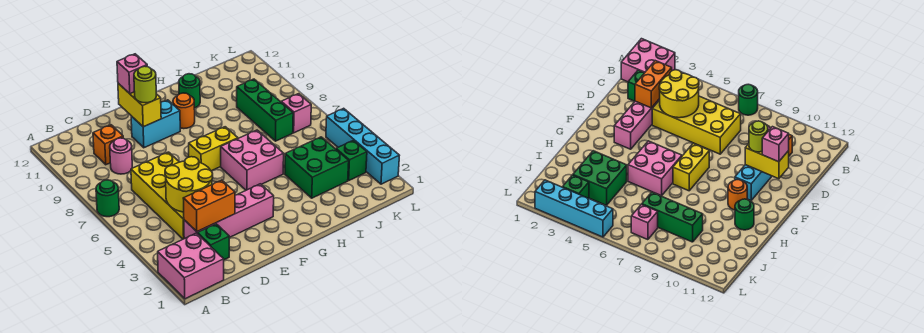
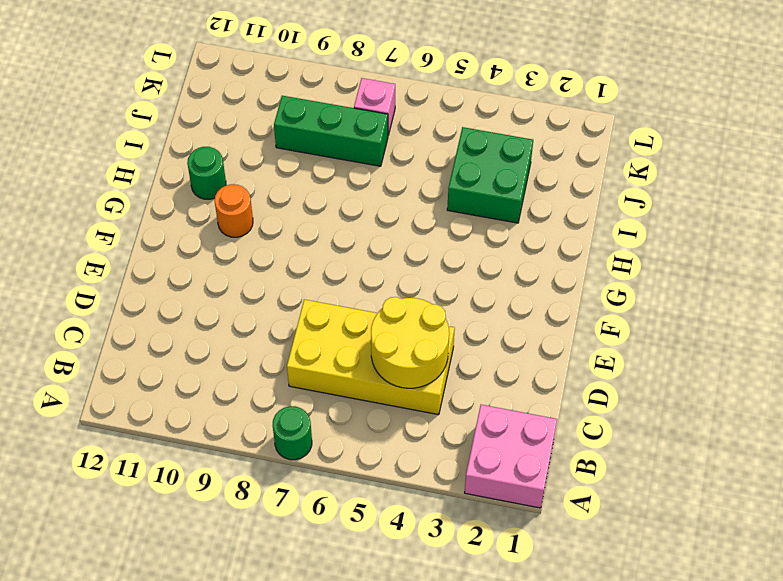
none -> green brick C2 level 1
none -> pink brick C3:F3 level 1
none -> pink round brick C9 level 1

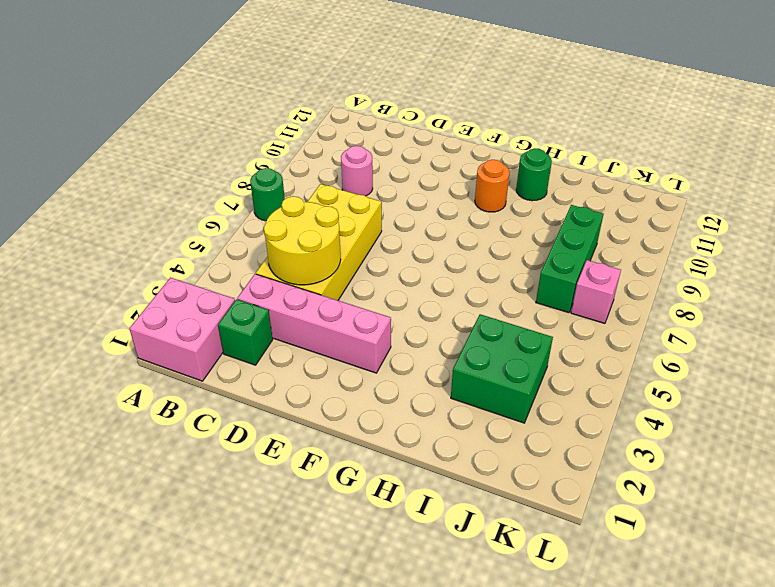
none -> orange brick C10 level 1
none -> cyan brick E10:F10 level 1
none -> yellow brick F7:G7 level 1

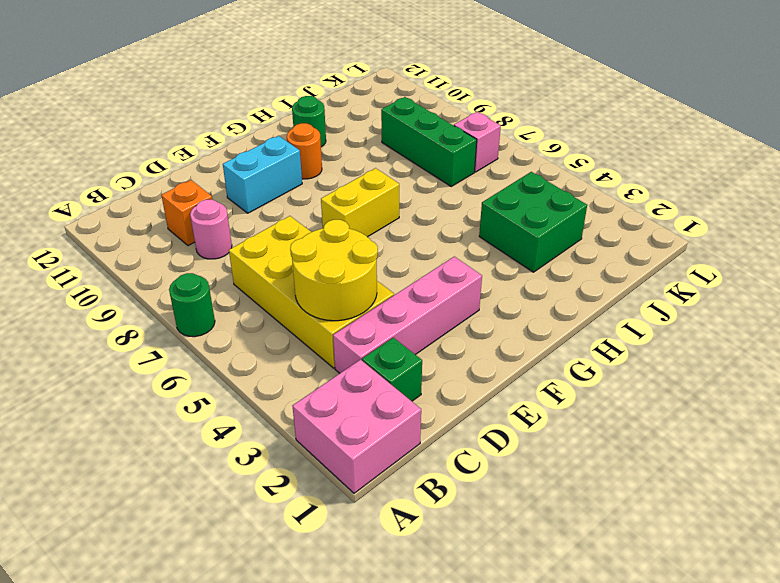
none -> pink brick G5:H6 level 1
none -> green brick K3 level 1
none -> cyan brick L2:L5 level 1

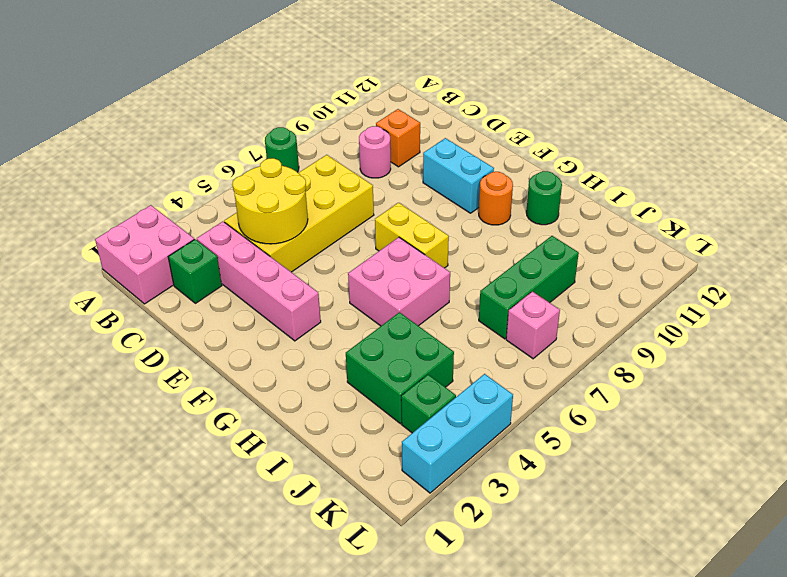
cyan brick L2:L4 level 1 -> cyan brick L2:L5 level 1
none -> orange brick C3:D3 level 2
none -> yellow brick E10:E11 level 2
none -> lime round brick E10 level 3

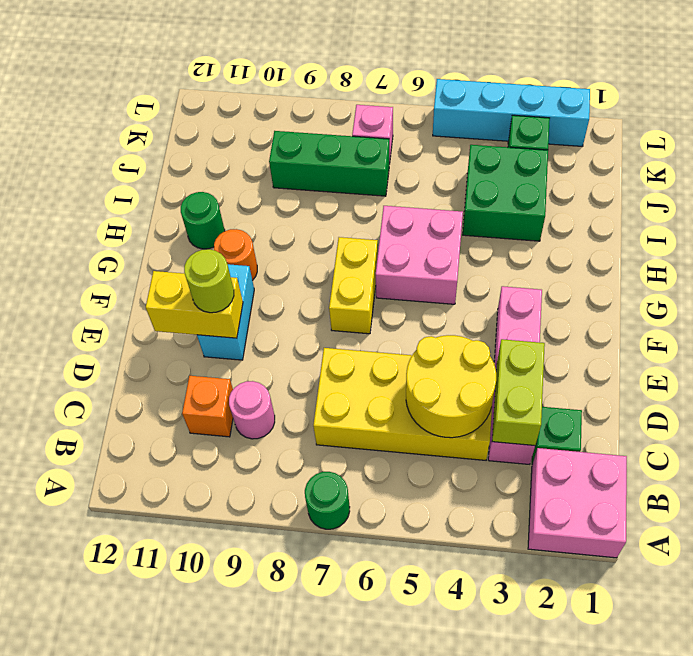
lime brick C3:D3 level 2 -> orange brick C3:D3 level 2
none -> pink brick E11 level 3

